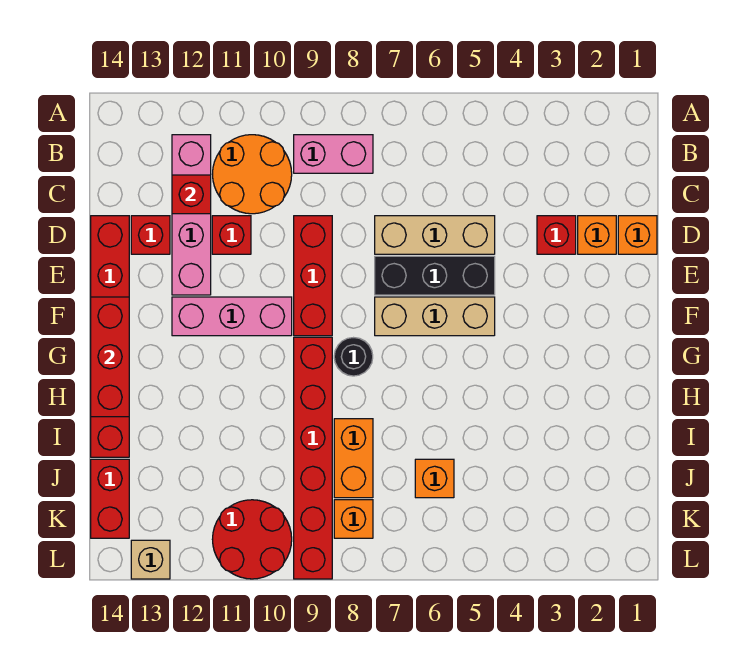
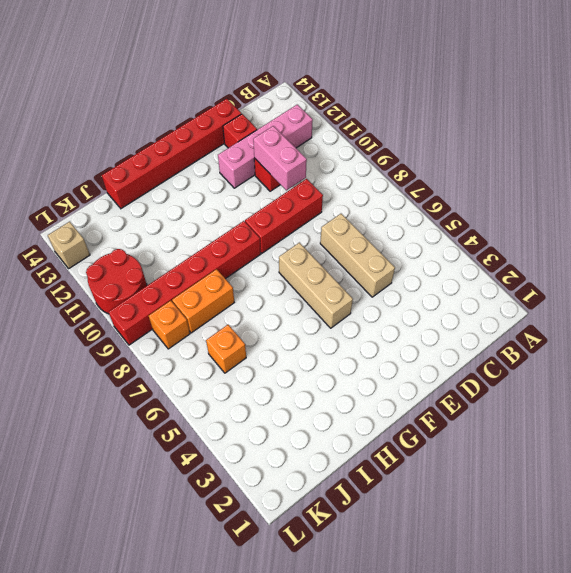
pink brick D10:D11 level 2 -> pink brick B8:B9 level 1
none -> orange round brick B10:C11 level 1
none -> orange brick D1 level 1
none -> orange brick D2 level 1

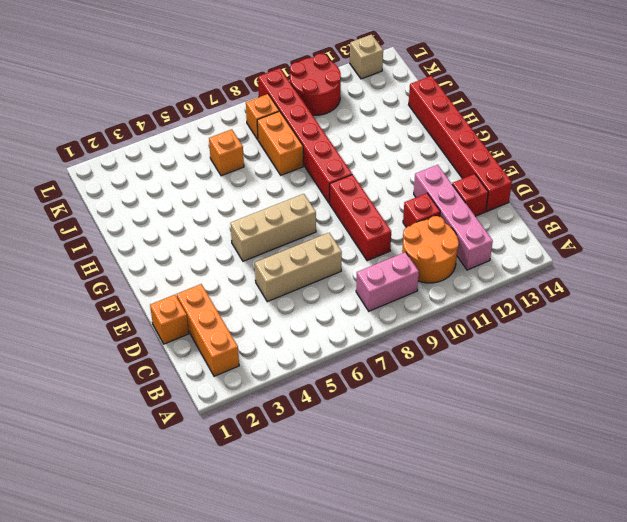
orange brick B2:D2 level 1 -> orange brick D2 level 1
none -> red brick D3 level 1
none -> black brick E5:E7 level 1
none -> pink brick F10:F12 level 1

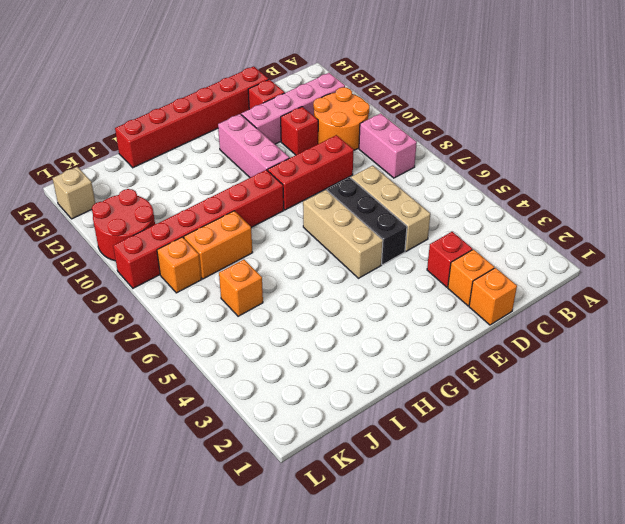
none -> black round brick G8 level 1
none -> red brick J14:K14 level 1
none -> red brick C12 level 2

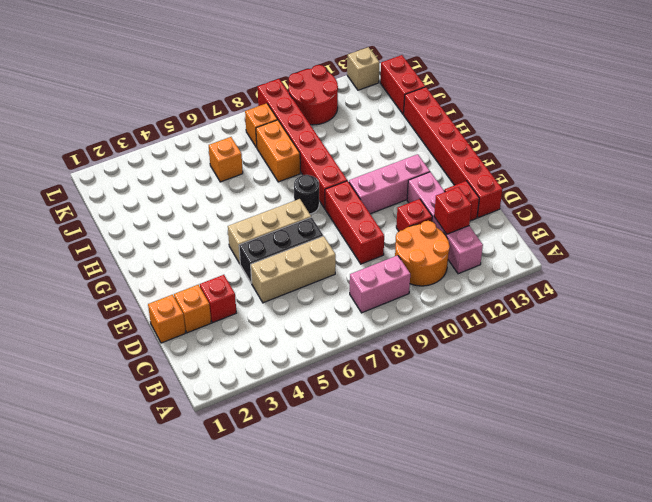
none -> red brick F14:H14 level 2

